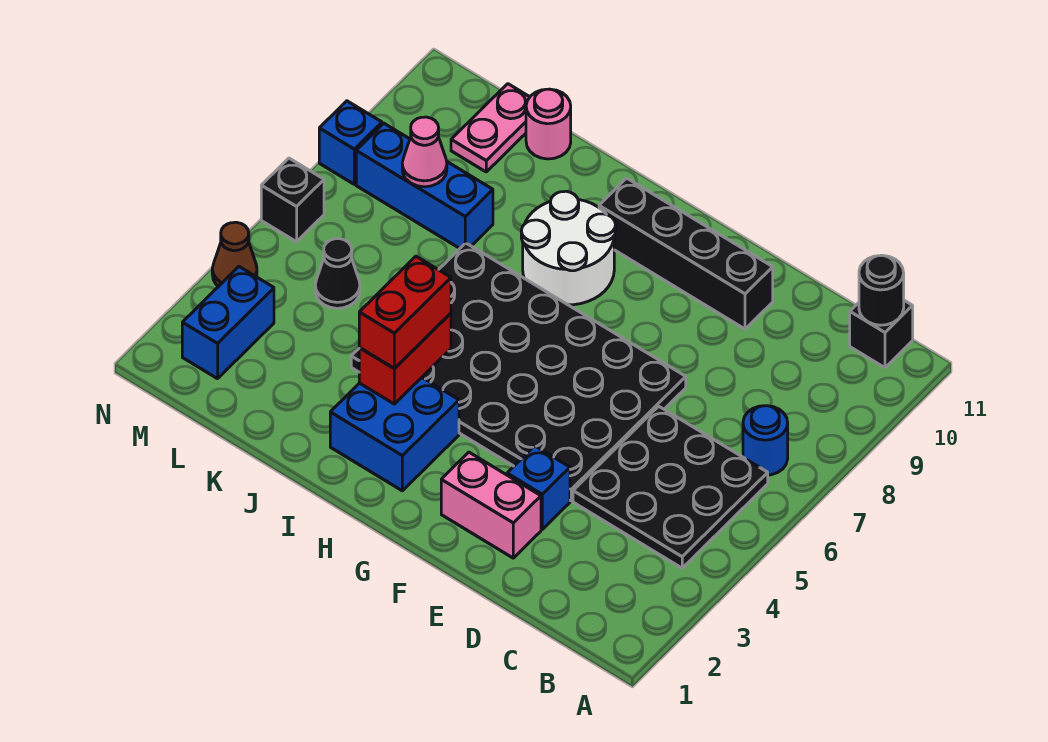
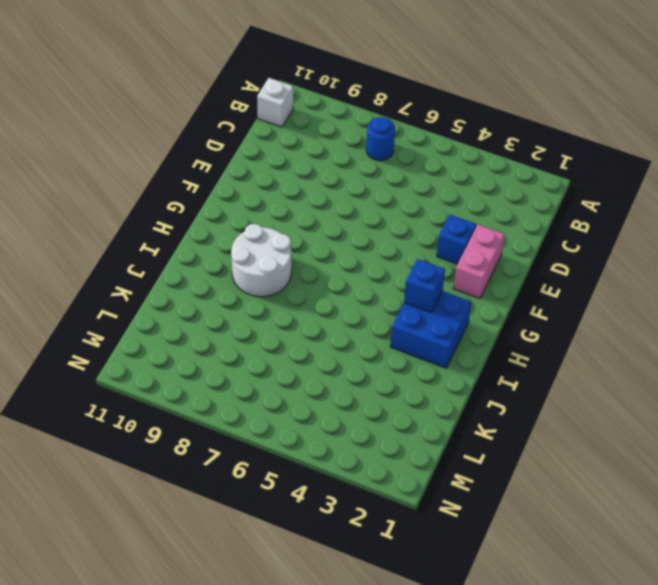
white brick B11 level 1 -> black brick B11 level 1
blue brick H3 level 2 -> blue brick N8 level 1
none -> black plate B4:D6 level 1
none -> black plate E4:J7 level 1
none -> black brick E10:H10 level 1

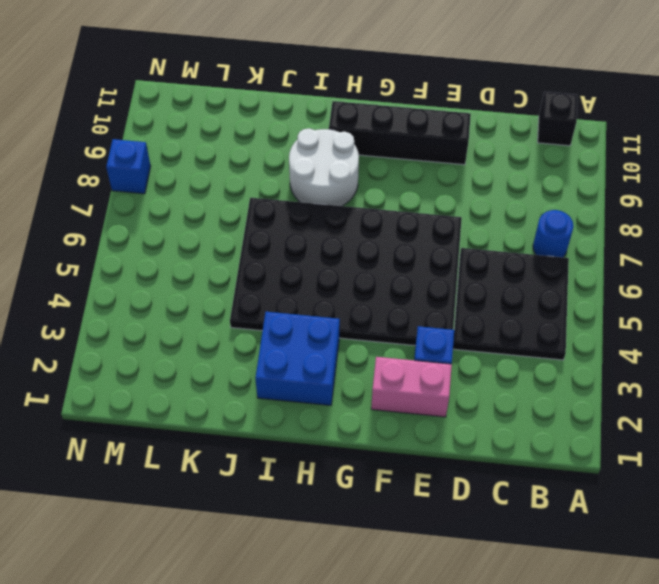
none -> blue brick K8:M8 level 1
none -> pink round brick K11 level 1
none -> black cone L5 level 1

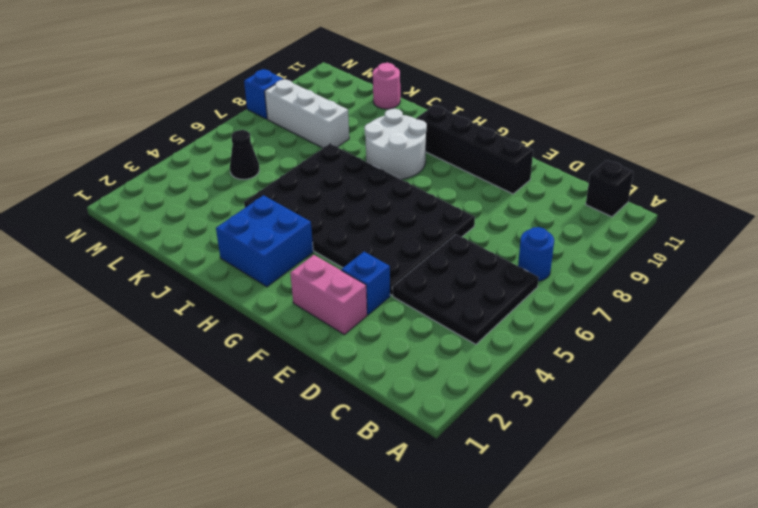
white brick K8:M8 level 1 -> blue brick K8:M8 level 1
none -> pink plate L10:L11 level 1
none -> blue brick M2:M3 level 1
none -> brown cone N4 level 1

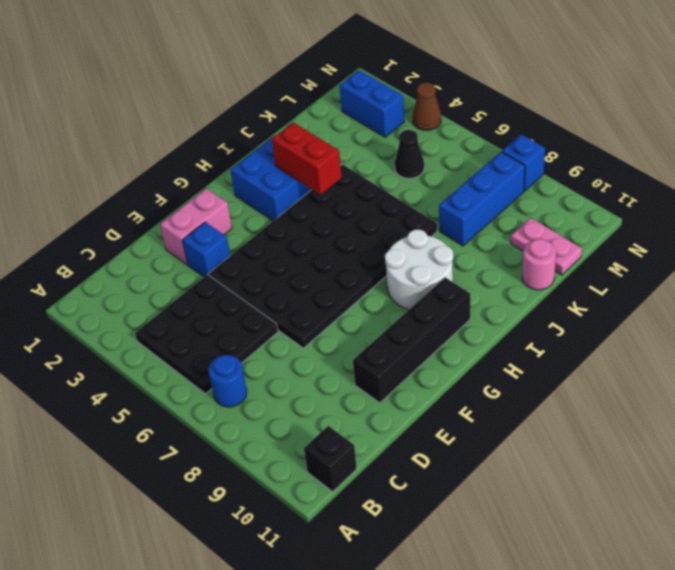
none -> black brick N6 level 1
none -> black round brick B11 level 2
none -> pink cone L8 level 2

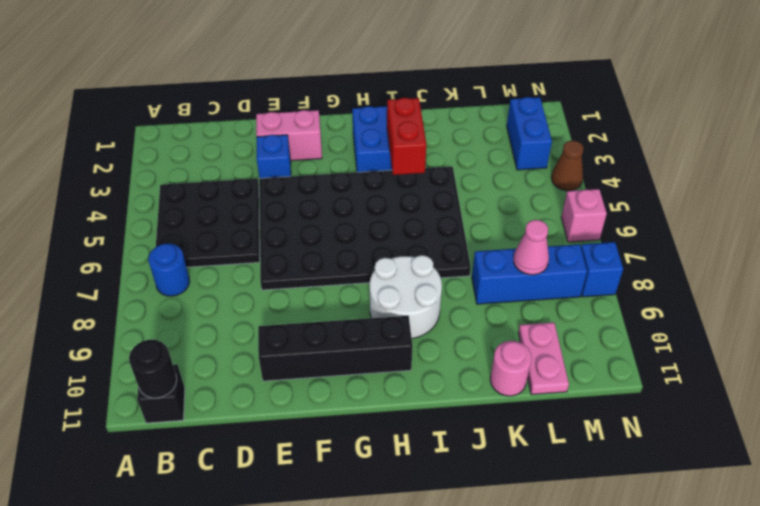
pink brick N6 level 1 -> black brick N6 level 1
none -> black cone L5 level 1
none -> red brick I3:I4 level 3

